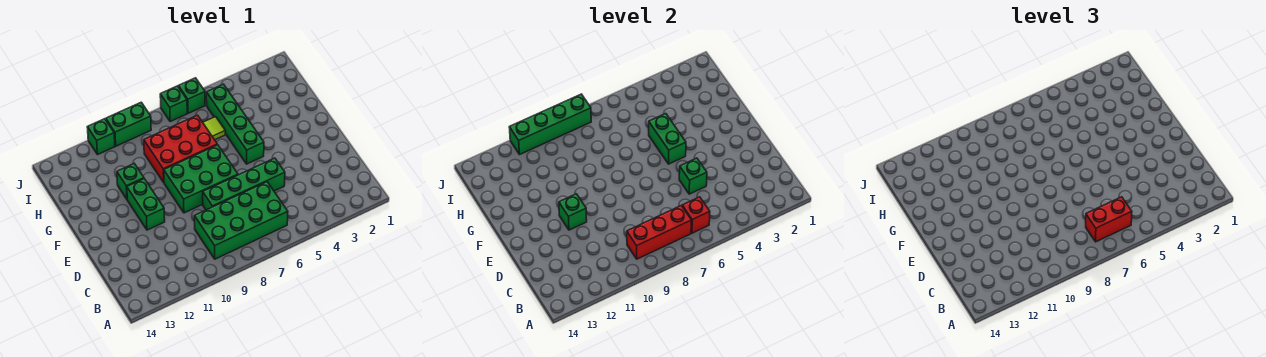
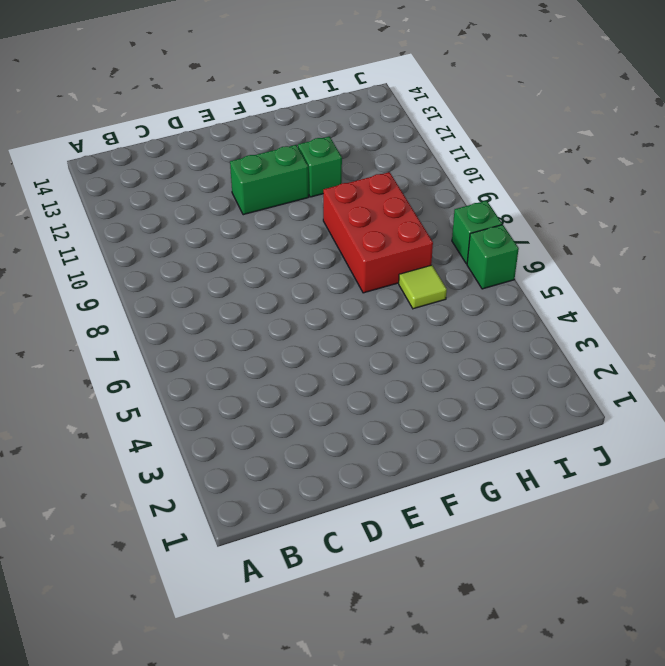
none -> green brick B6:C9 level 1
none -> green brick D5:D8 level 1
none -> green brick E7:F9 level 1

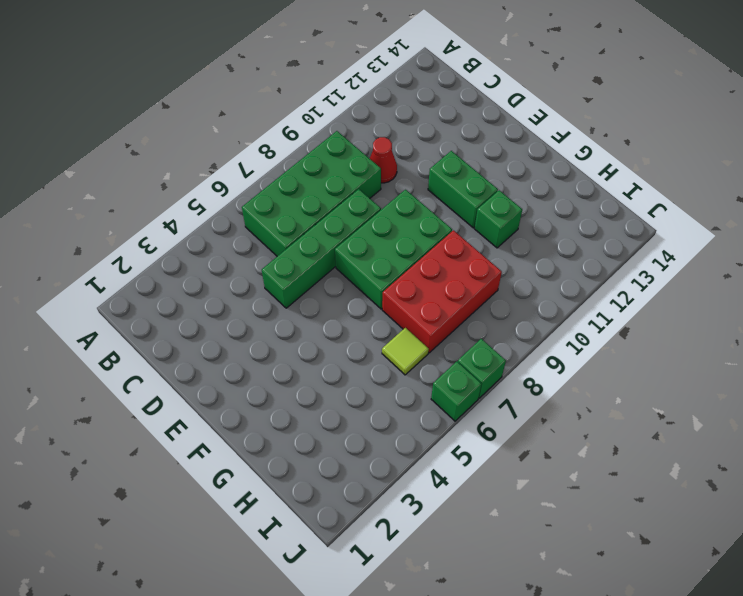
red cone C10 level 1 -> none
none -> green brick F5:I5 level 1
none -> green brick J9:J10 level 1
none -> green brick J11 level 1

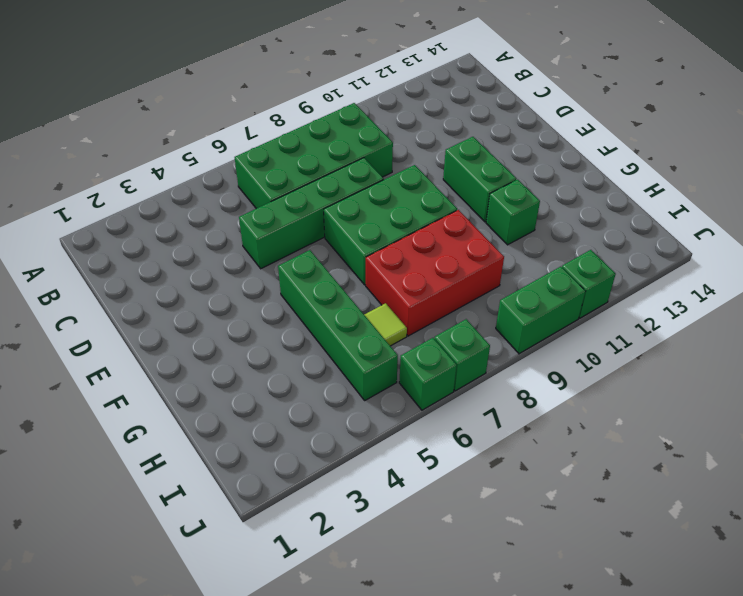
none -> red brick B6 level 2
none -> red brick B7:B9 level 2
none -> green brick D5 level 2

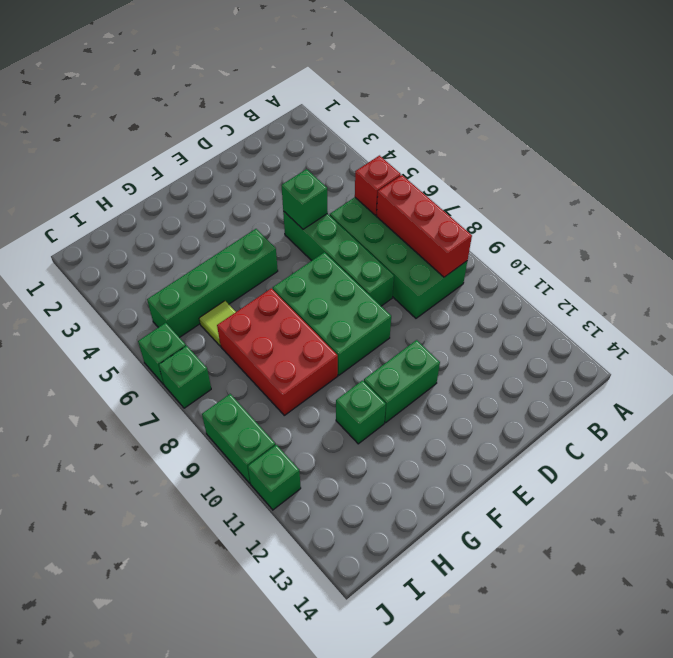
none -> green brick E11 level 2
none -> green brick F5:G5 level 2
none -> green brick J8:J11 level 2

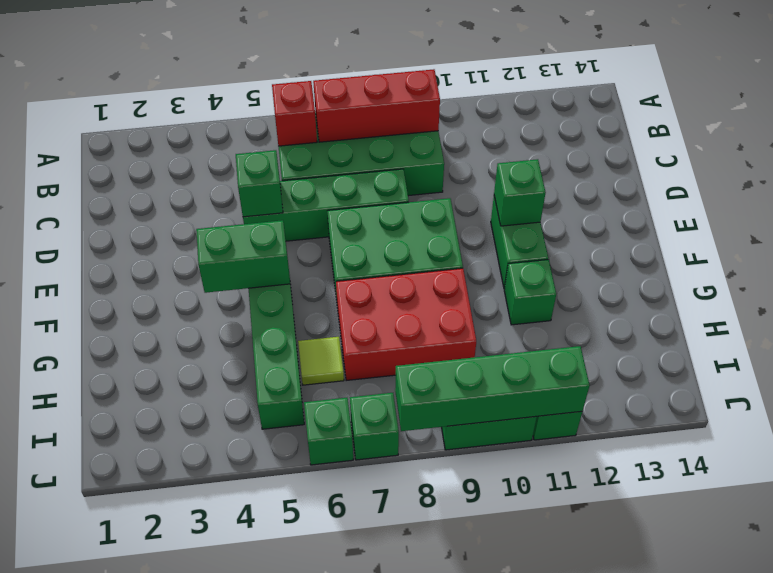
green brick F4:F5 level 2 -> green brick F5:G5 level 2
none -> red brick B6:B7 level 3

